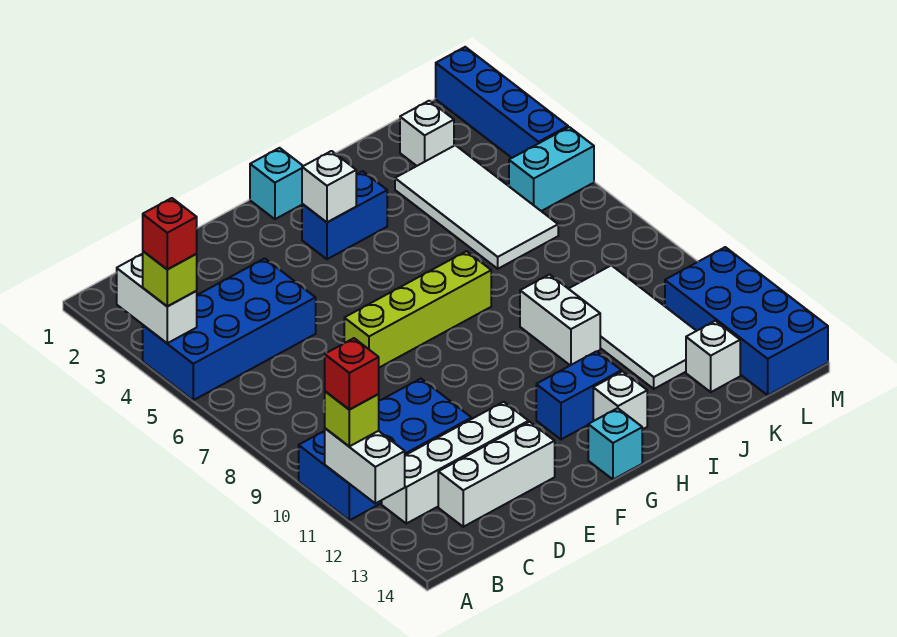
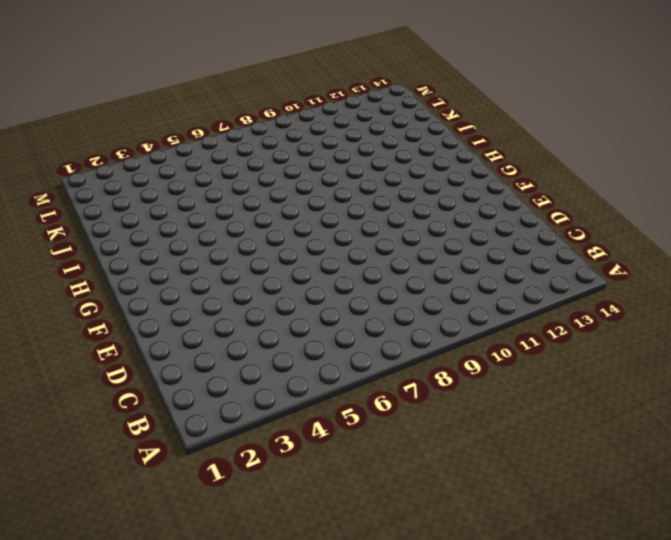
none -> blue brick A4:D5 level 1
none -> blue brick A10:D11 level 1
none -> white brick B12:E12 level 1

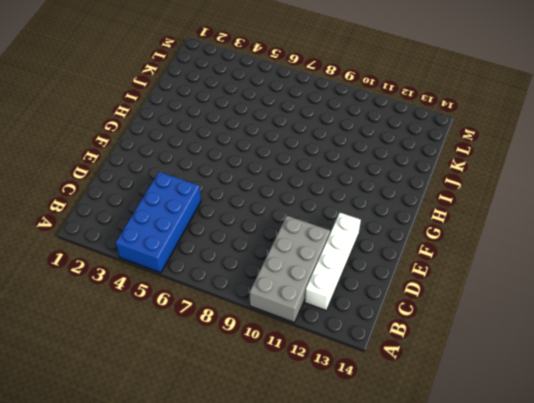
grey brick A10:D11 level 1 -> blue brick A10:D11 level 1
none -> white brick C13:E13 level 1
none -> lime brick E7:H7 level 1
none -> cyan brick G1 level 1

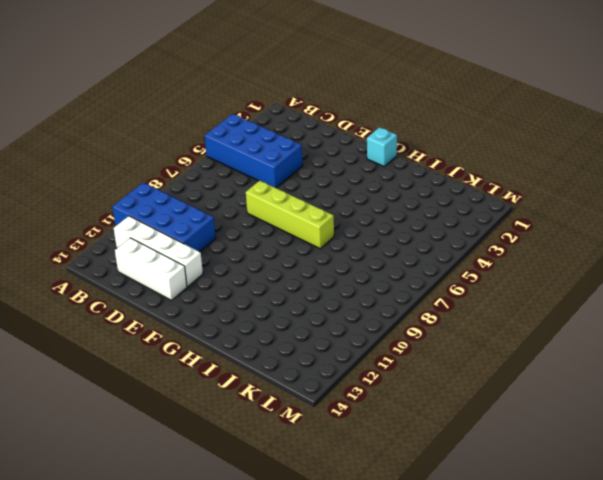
none -> blue brick G3:H3 level 1
none -> blue brick G12:H12 level 1
none -> cyan brick G14 level 1

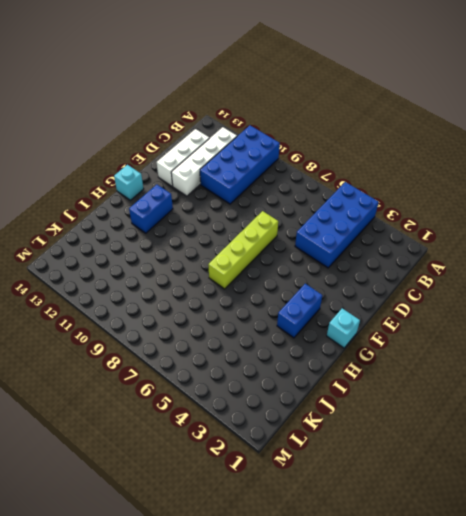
none -> white brick H13 level 1
none -> white brick I9:I10 level 1
none -> white tile J3:K6 level 1

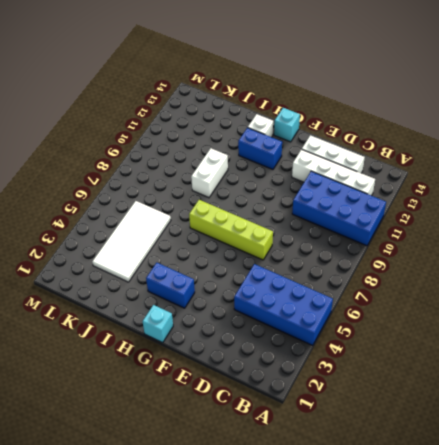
none -> white tile J9:K12 level 1
none -> white brick K2 level 1
none -> white brick K13 level 1

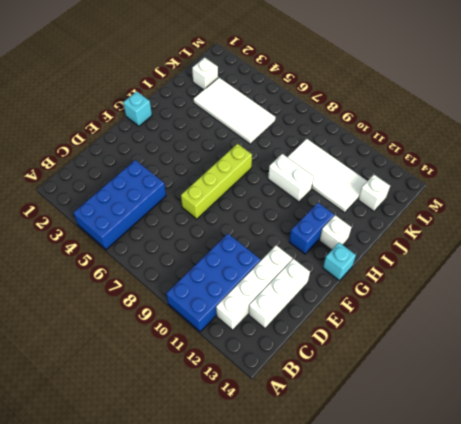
none -> blue brick G3:H3 level 1
none -> cyan brick L5:M5 level 1
none -> blue brick L11:M14 level 1

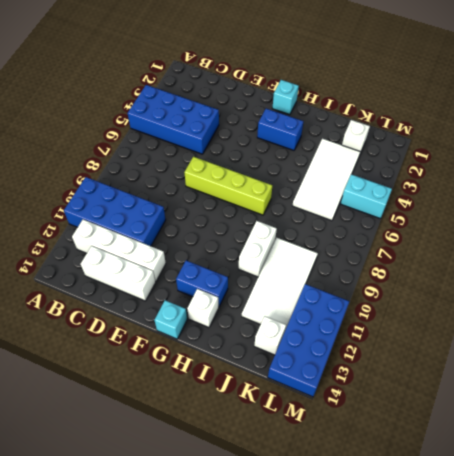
none -> blue brick M1:M4 level 1
none -> white brick A3:A4 level 2
none -> white brick A11:A12 level 2

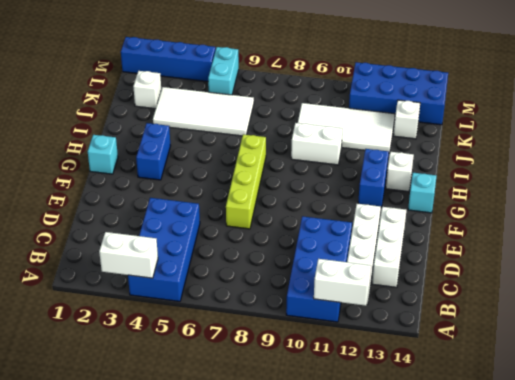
none -> white brick G3 level 2
none -> lime brick A4 level 3
none -> lime brick A11 level 3

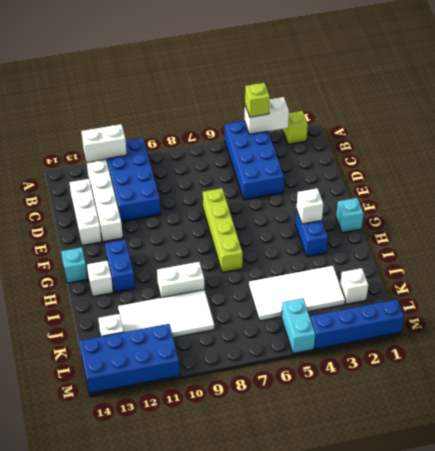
lime brick A2 level 1 -> lime brick A11 level 3
none -> red brick A4 level 4
none -> red brick A11 level 4

